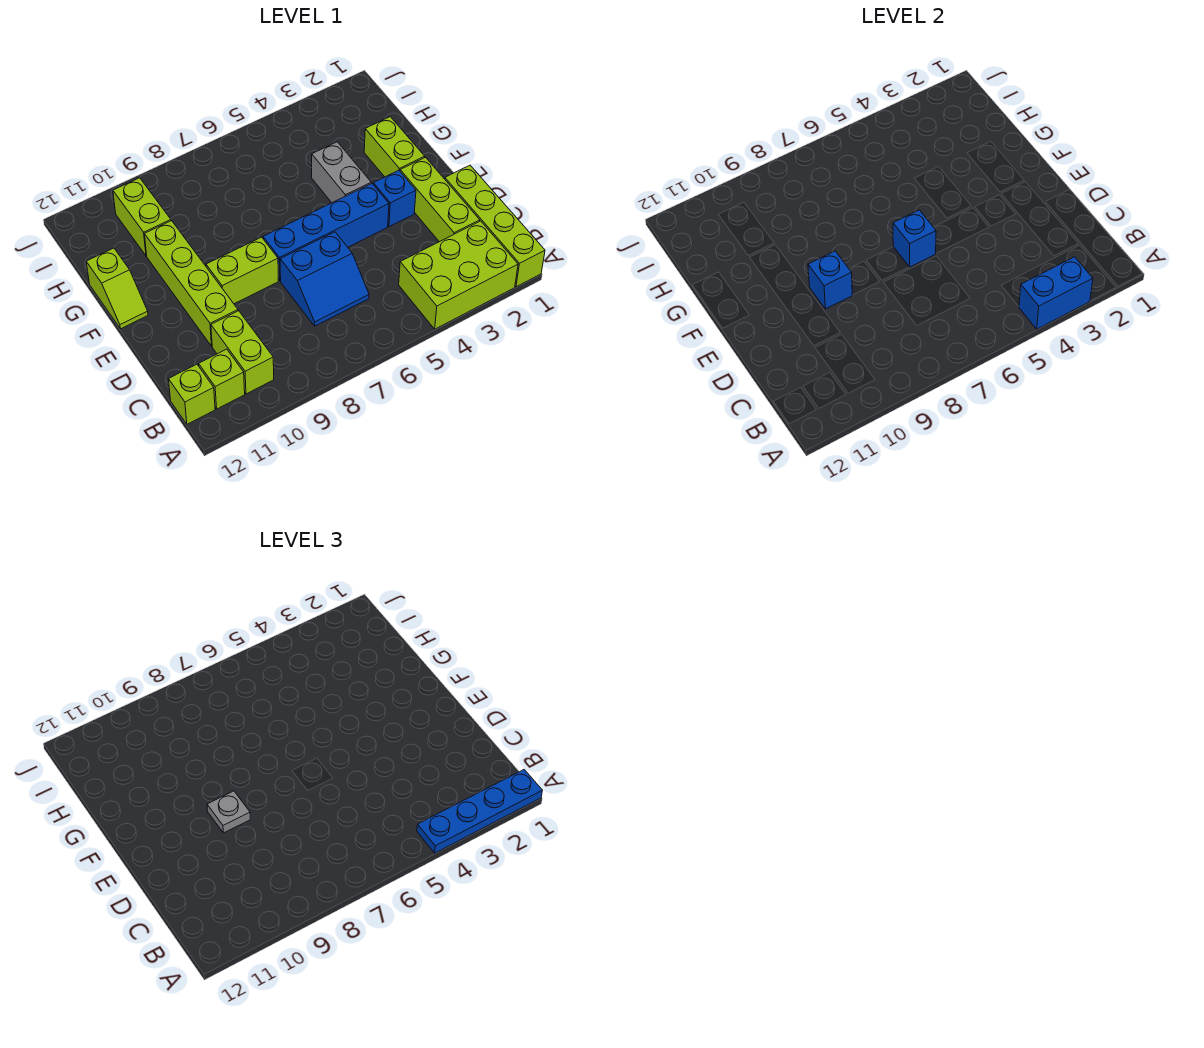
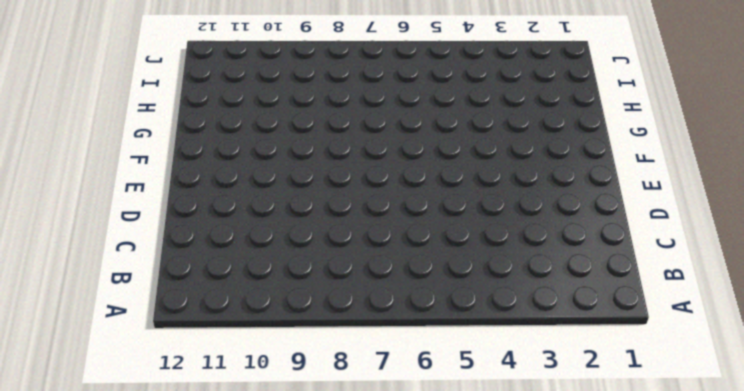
none -> lime brick A1:D1 level 1
none -> lime brick A2:B4 level 1
none -> lime brick B10:C10 level 1

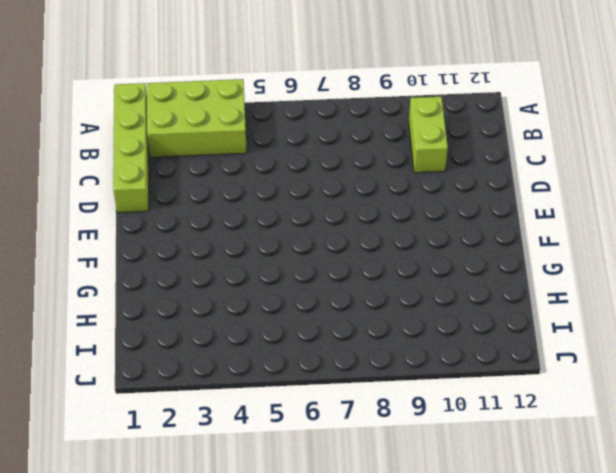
none -> lime brick B11 level 1
none -> lime brick B12 level 1
none -> lime brick C2:E2 level 1

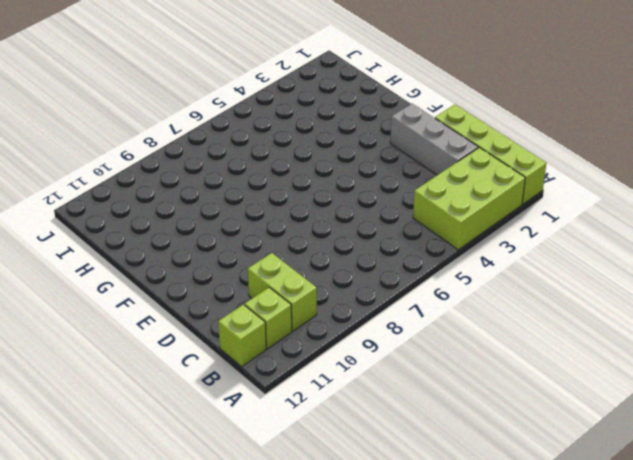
grey brick C2:E2 level 1 -> lime brick C2:E2 level 1
none -> blue slope C6:D7 level 1 top D
none -> lime brick D10:G10 level 1
none -> blue brick E3 level 1

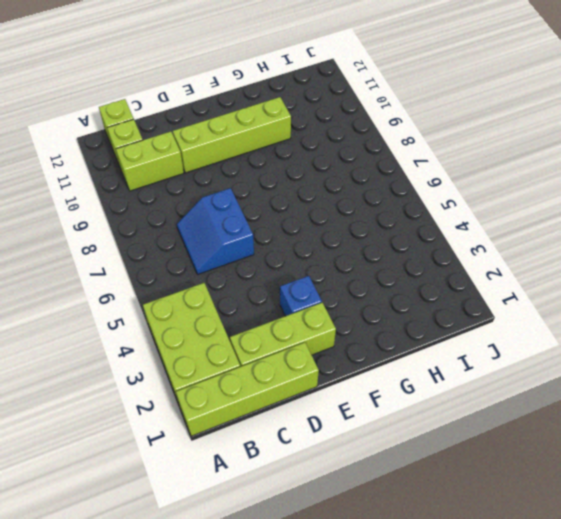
none -> blue brick E4:E7 level 1
none -> lime brick E8:E9 level 1
none -> lime brick F2:G2 level 1

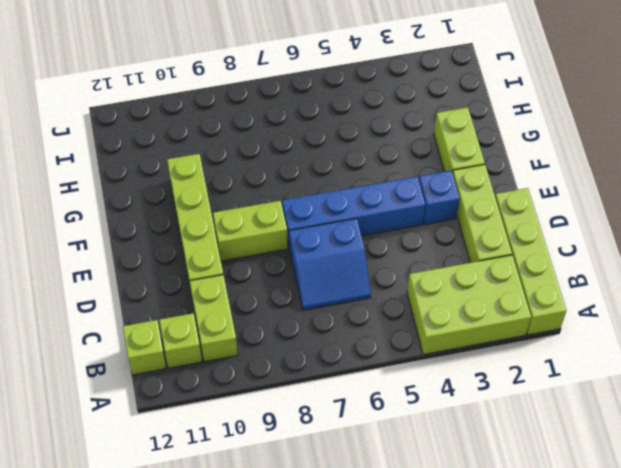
none -> grey brick F4:G4 level 1
none -> lime slope F12:G12 level 1 top G
none -> lime brick H10:I10 level 1

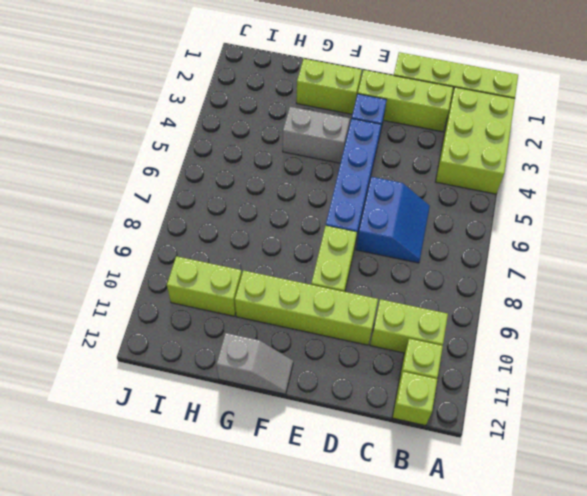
grey slope F12:G12 level 1 top G -> lime slope F12:G12 level 1 top G
none -> blue brick A3:A4 level 2
none -> blue brick E6 level 2
none -> blue brick E9 level 2

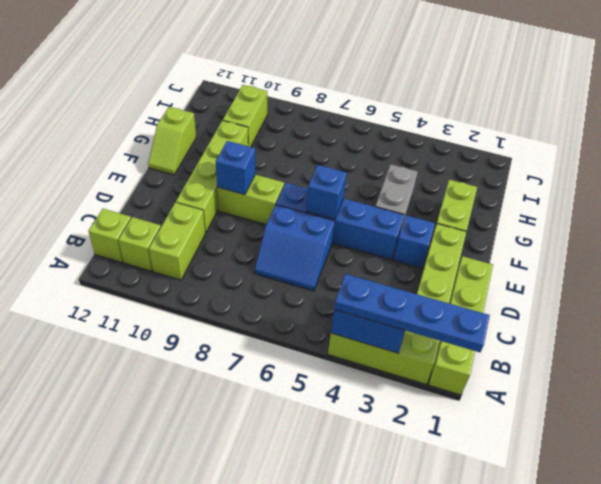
none -> grey plate E9 level 3

